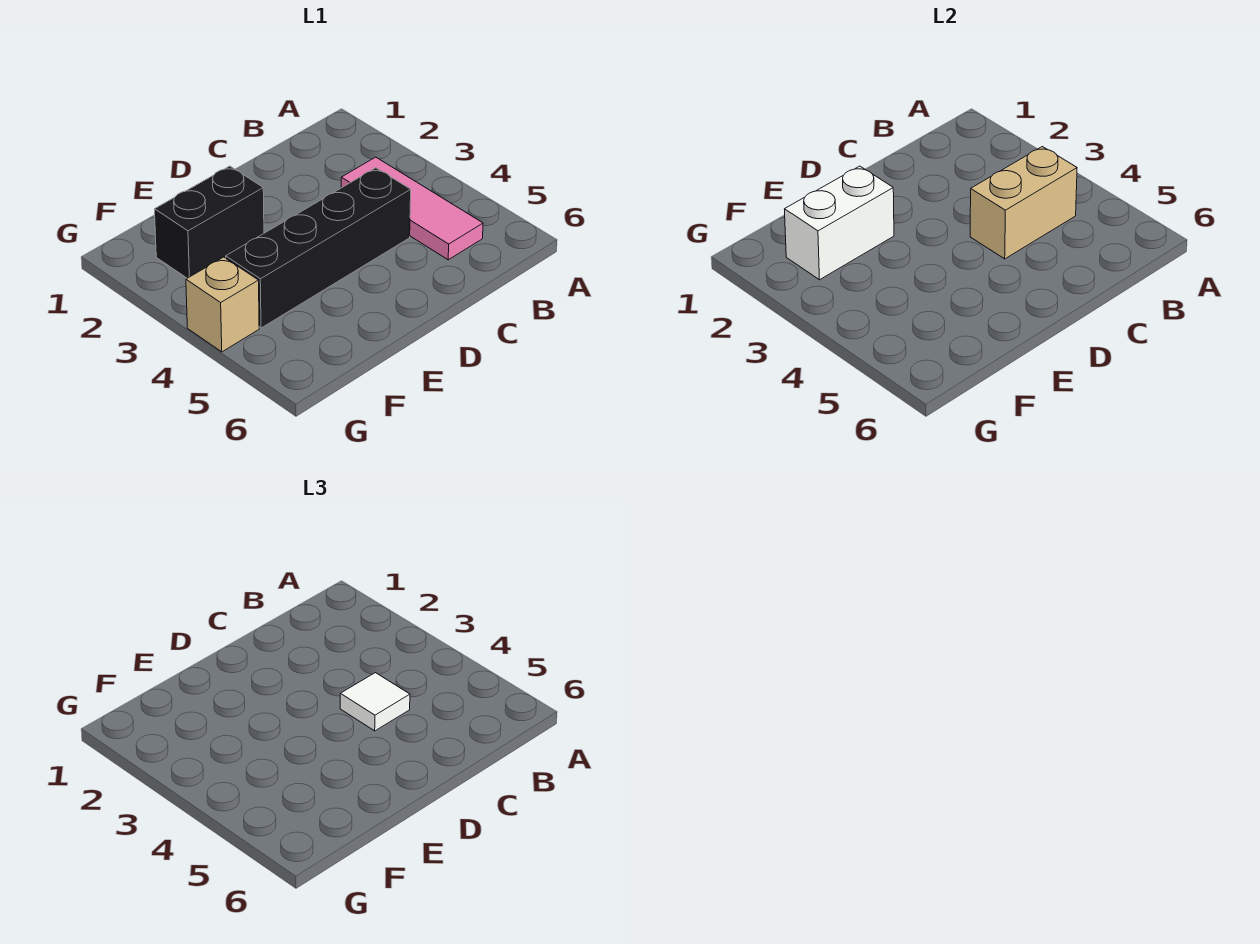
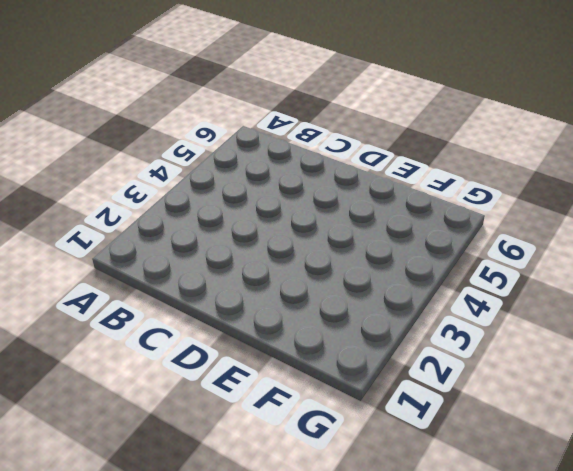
none -> pink tile B3:B5 level 1
none -> black brick C4:F4 level 1

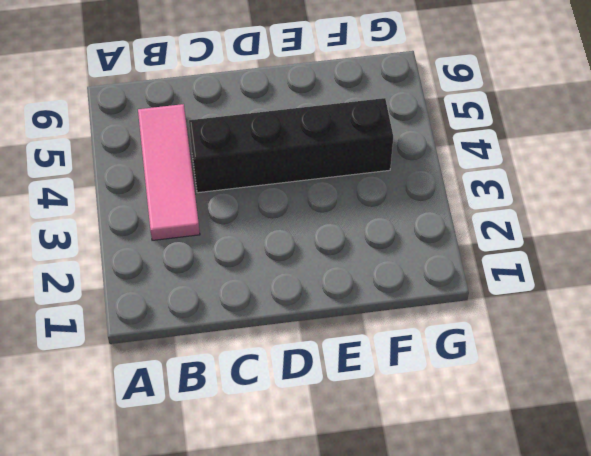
none -> black brick E2:F2 level 1
none -> tan brick G4 level 1

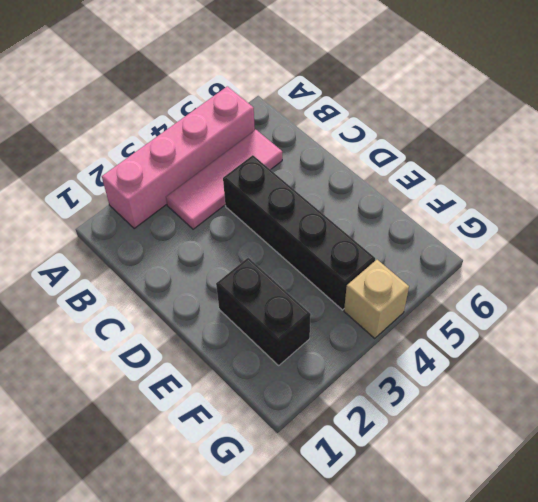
pink brick A2:A5 level 1 -> none
none -> tan brick B4:C4 level 2
none -> white brick E2:F2 level 2

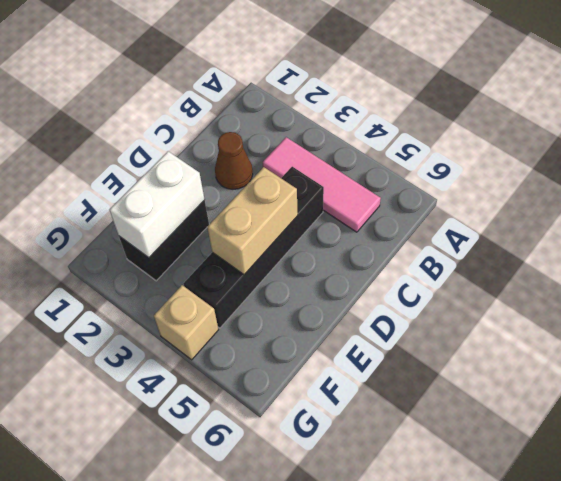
brown cone C2 level 1 -> none
tan brick D4:E4 level 2 -> tan brick B4:C4 level 2
none -> white tile C4 level 3

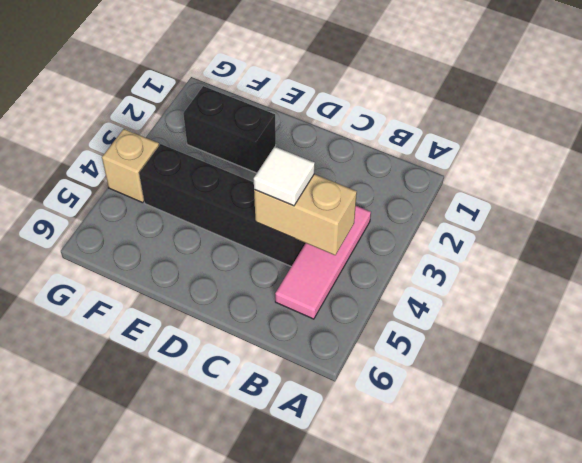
none -> white brick E2:F2 level 2

